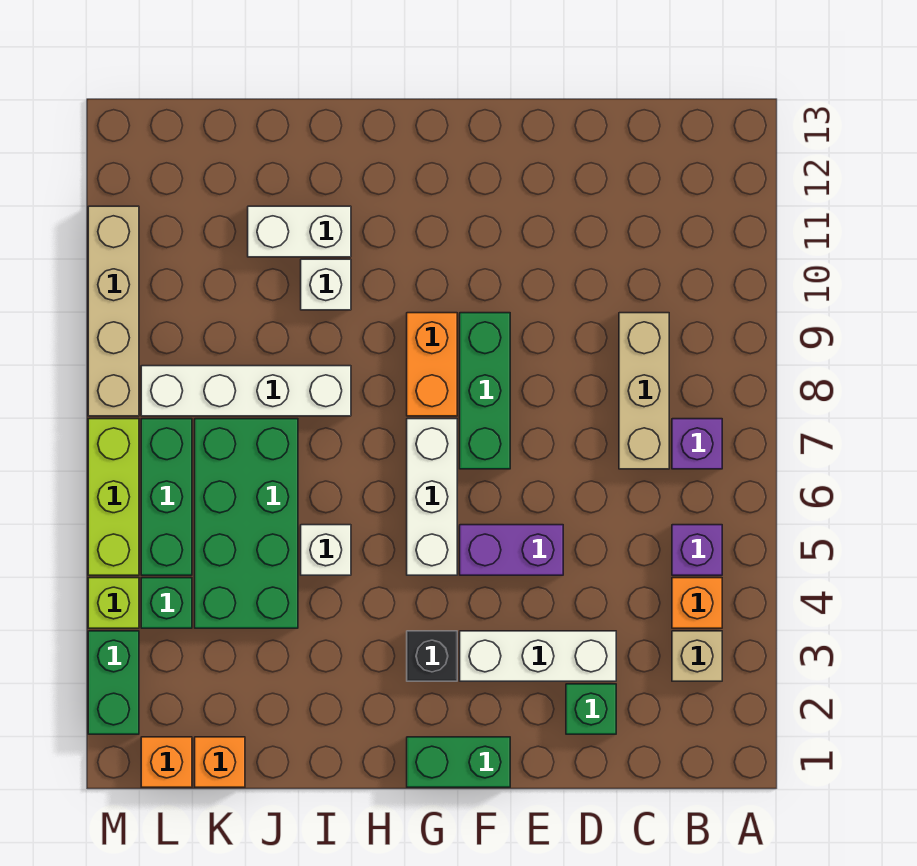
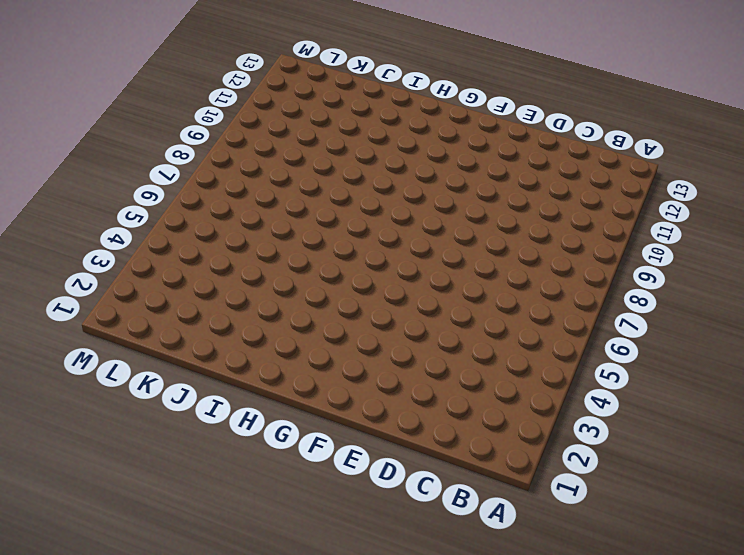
none -> tan brick B3 level 1
none -> orange brick B4 level 1
none -> purple brick B5 level 1

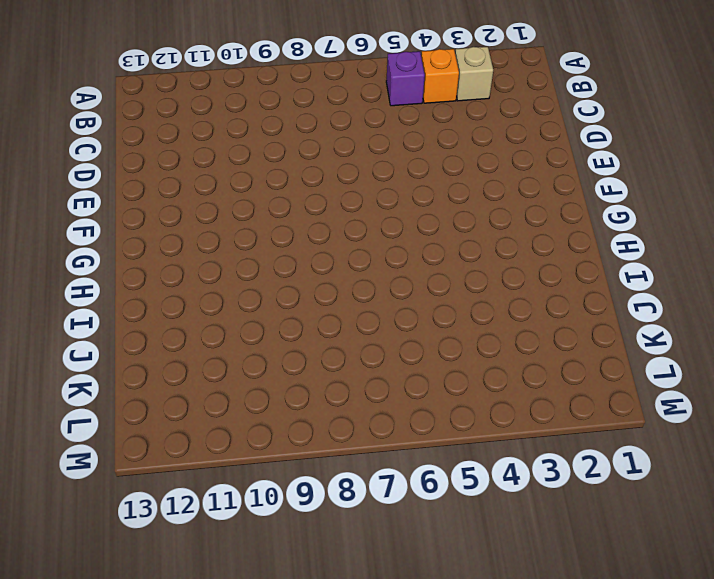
none -> purple brick B7 level 1
none -> tan brick C7:C9 level 1
none -> green brick D2 level 1

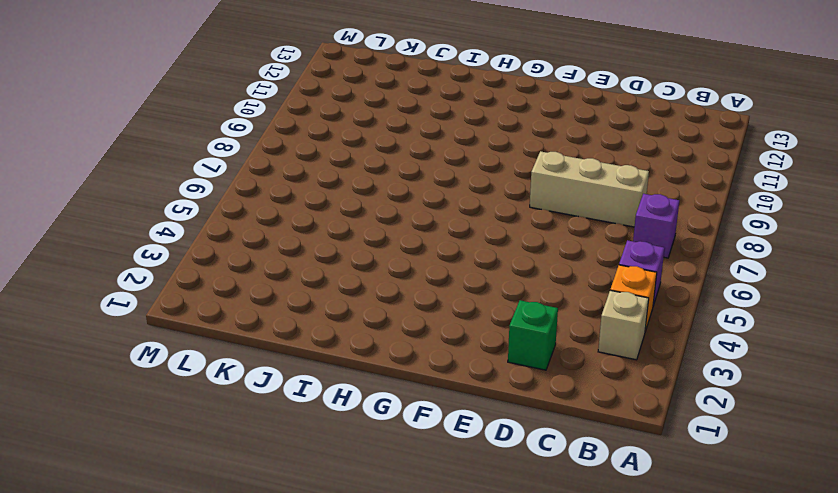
tan brick C8:E8 level 1 -> tan brick C7:C9 level 1
none -> white brick D3:F3 level 1
none -> purple brick E5:F5 level 1
none -> green brick F1:G1 level 1

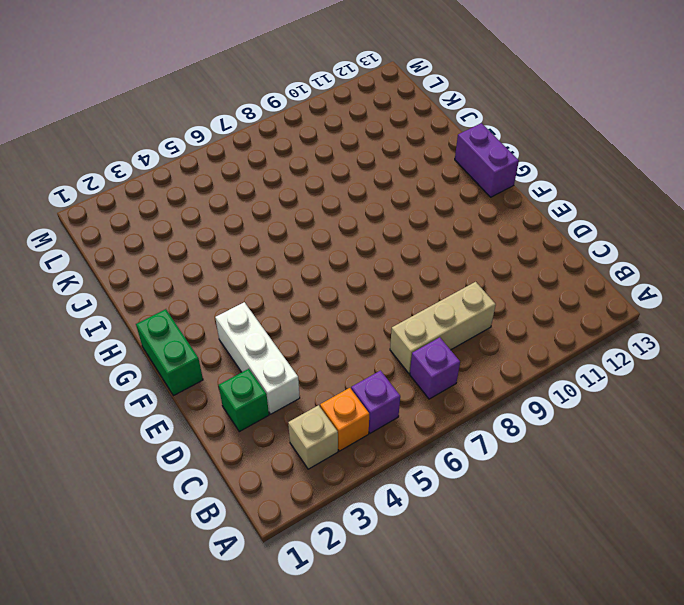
purple brick G13:H13 level 1 -> purple brick E5:F5 level 1
none -> green brick F7:F9 level 1
none -> black brick G3 level 1
none -> white brick G5:G7 level 1

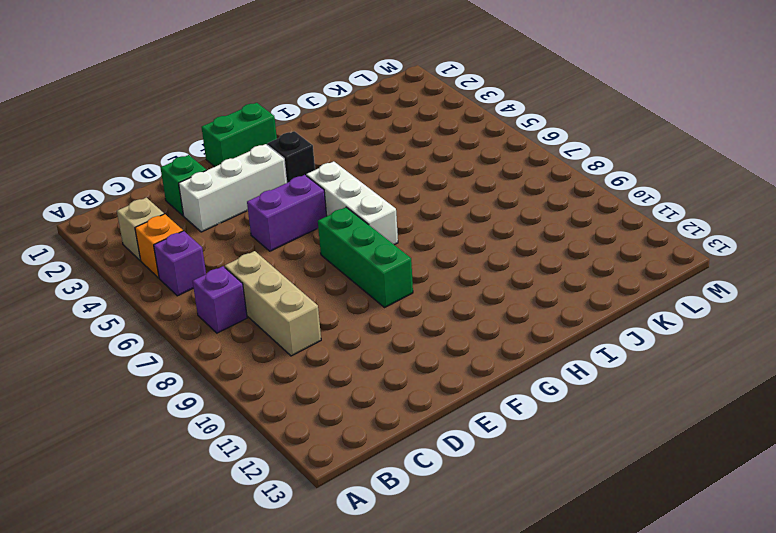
none -> orange brick G8:G9 level 1
none -> white brick I5 level 1
none -> white brick I8:L8 level 1

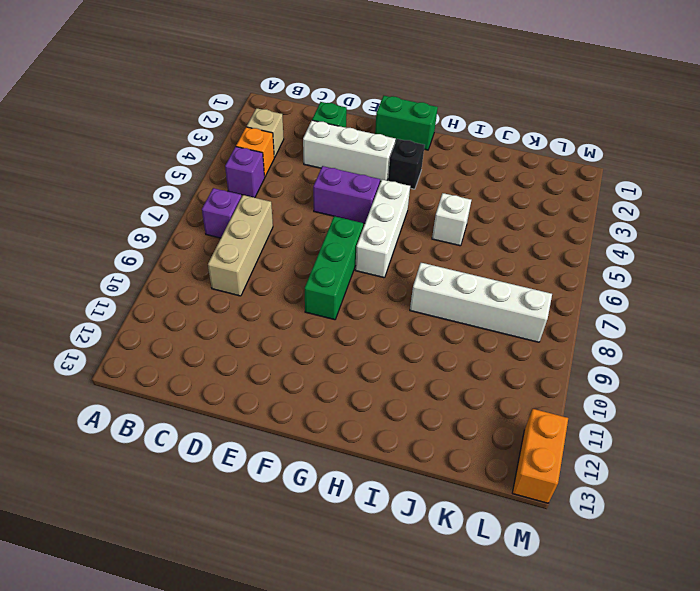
orange brick M12:M13 level 1 -> orange brick G8:G9 level 1
none -> white brick I10 level 1
none -> white brick I11:J11 level 1
none -> green brick J4:K7 level 1

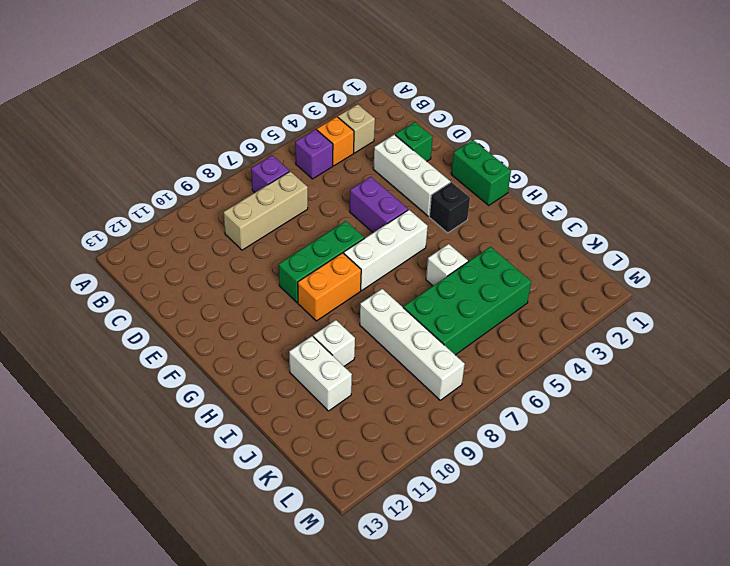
none -> orange brick K1 level 1
none -> orange brick L1 level 1
none -> green brick L4 level 1

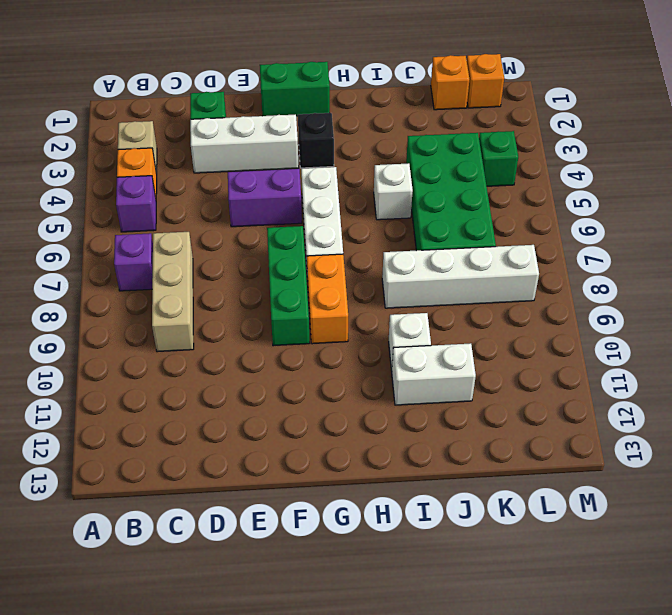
none -> green brick L5:L7 level 1
none -> green brick M2:M3 level 1
none -> lime brick M4 level 1

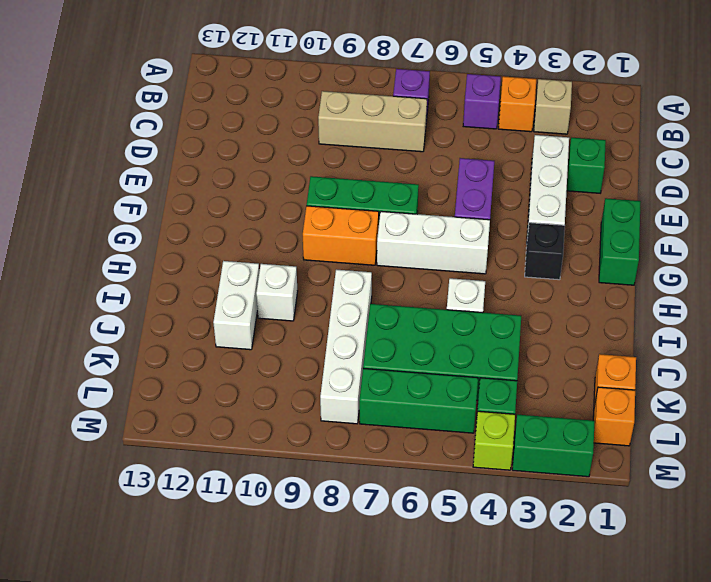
none -> lime brick M5:M7 level 1
none -> tan brick M8:M11 level 1

